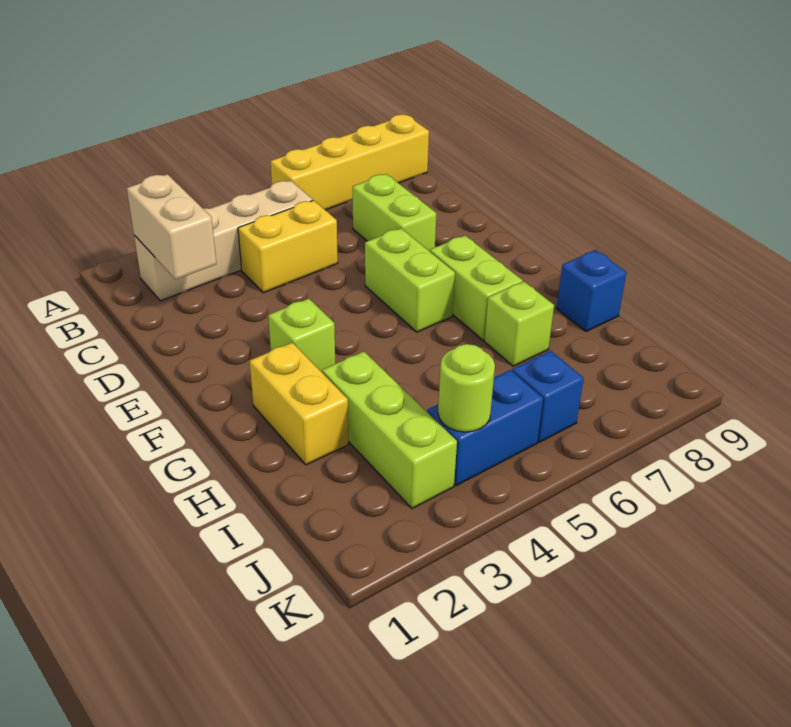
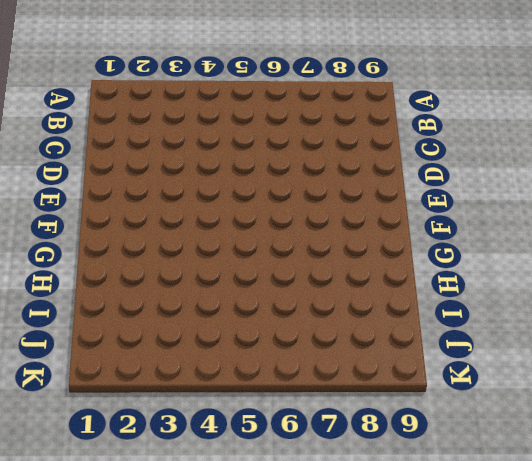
none -> yellow brick A6:A9 level 1
none -> tan brick B2:B5 level 1
none -> yellow brick C4:C5 level 1

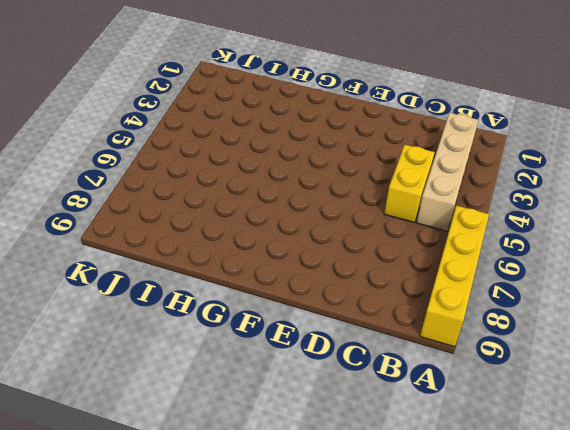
none -> lime brick C7:D7 level 1
none -> lime brick E6:F6 level 1
none -> lime brick F3 level 1

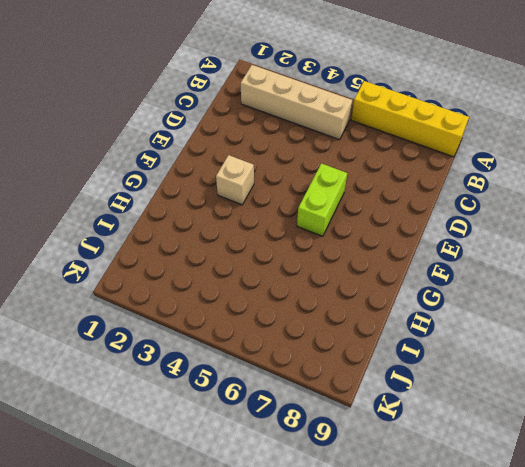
tan brick F3 level 1 -> lime brick F3 level 1
none -> yellow brick C4:C5 level 1
none -> lime brick C7:D7 level 1
none -> lime brick F7:G7 level 1

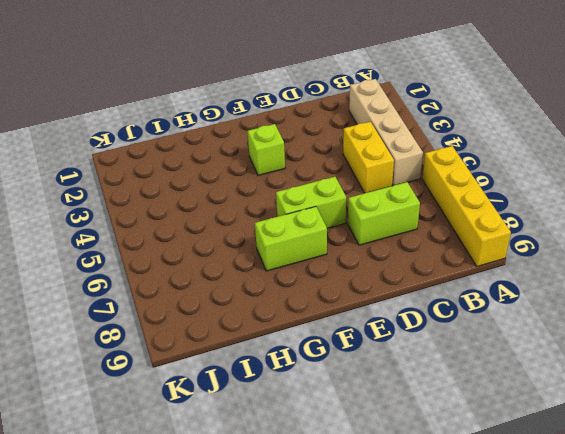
none -> yellow brick G2:H2 level 1
none -> lime brick H3:J3 level 1
none -> lime brick H7 level 1

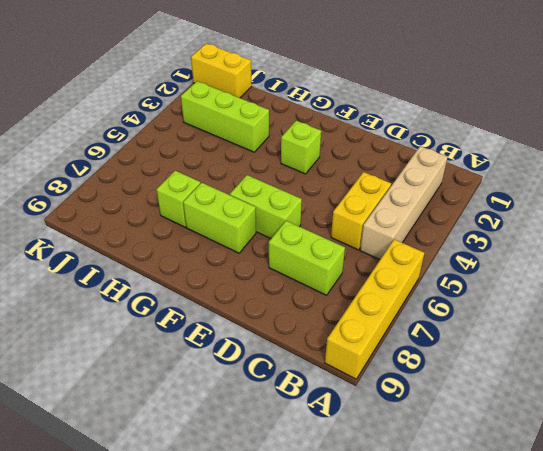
yellow brick J1:K1 level 1 -> yellow brick G2:H2 level 1
none -> blue brick H9 level 1
none -> blue brick J4:J5 level 1
none -> blue brick J6 level 1

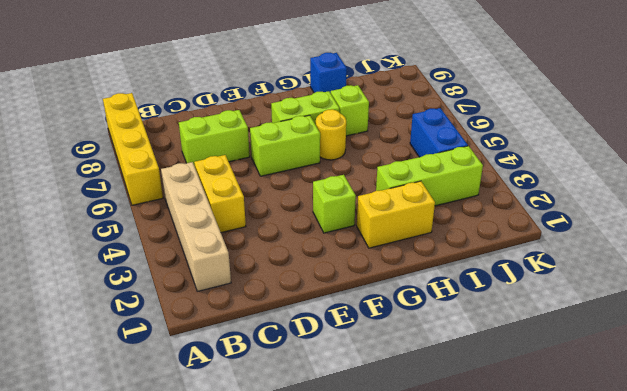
yellow round brick G6 level 1 -> none
none -> blue brick J6 level 1
none -> tan brick B2:C2 level 2
none -> lime round brick J4 level 2

